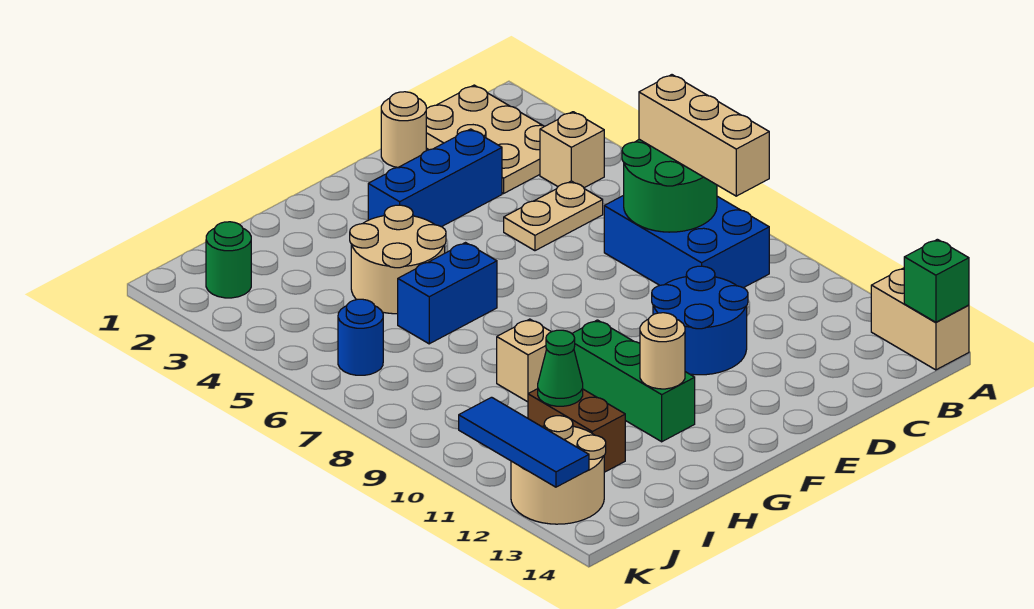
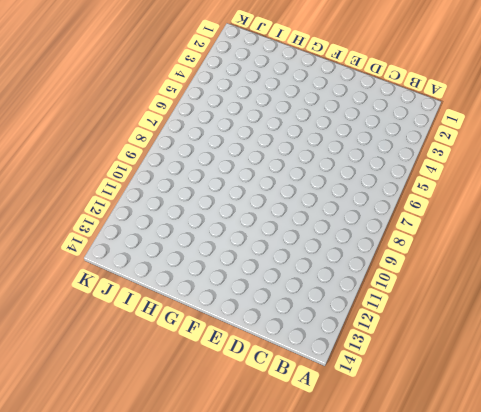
none -> tan brick A13:A14 level 1
none -> tan plate B1:C3 level 1
none -> tan brick B4 level 1

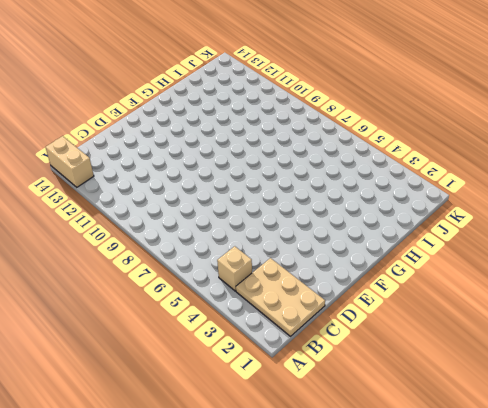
none -> blue brick B7:C9 level 1
none -> tan plate C5:D5 level 1
none -> tan round brick D1 level 1

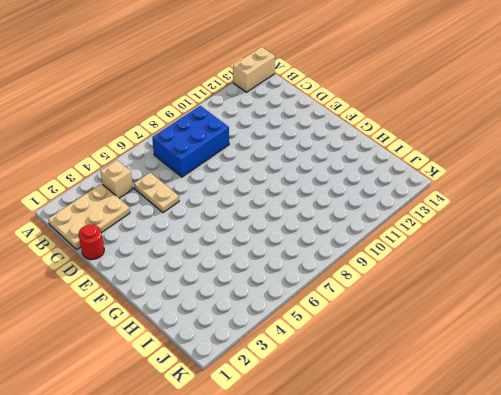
red round brick D1 level 1 -> tan round brick D1 level 1
none -> blue brick D3:F3 level 1
none -> blue round brick D10:E11 level 1
none -> tan round brick G4:H5 level 1

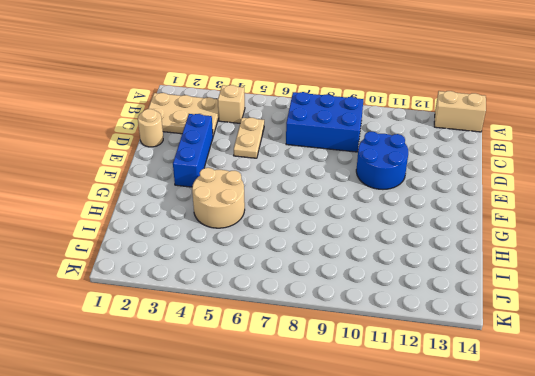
none -> blue brick G6:H6 level 1
none -> green brick G10:G12 level 1
none -> tan brick H9 level 1

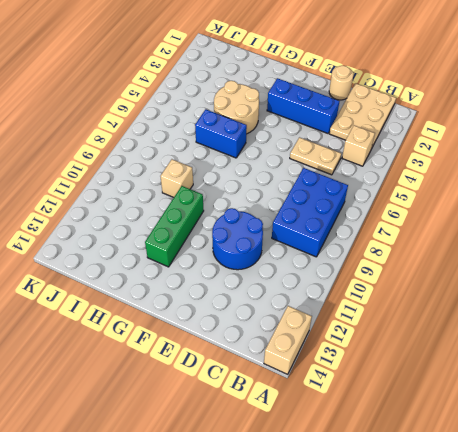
none -> brown brick I11:I12 level 1
none -> green round brick J2 level 1
none -> blue round brick J6 level 1

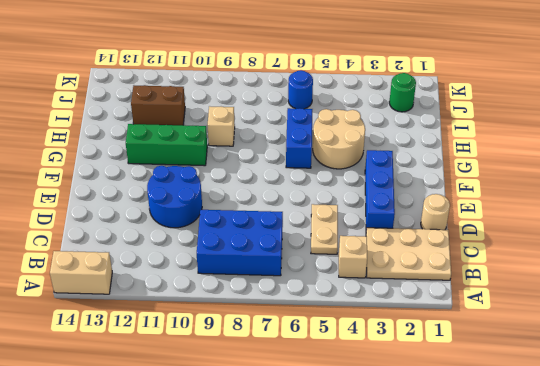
none -> tan round brick J12:K13 level 1
none -> green brick A14 level 2
none -> green round brick B7:C8 level 2

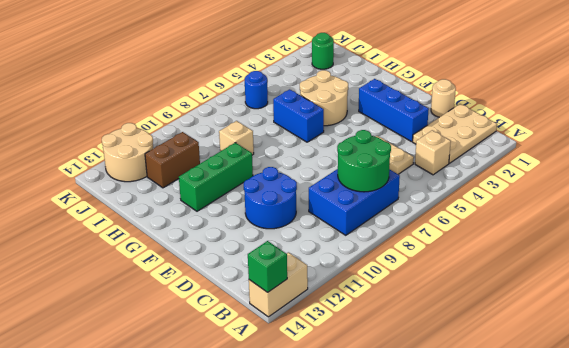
none -> tan round brick G12 level 2
none -> green cone I11 level 2
none -> blue tile K11:K13 level 2

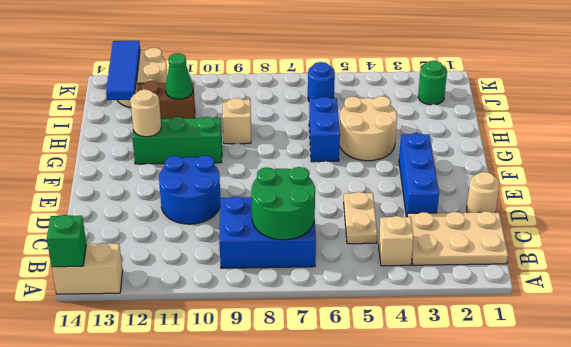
blue tile I13:K13 level 2 -> blue tile K11:K13 level 2
none -> tan brick B7:B9 level 3

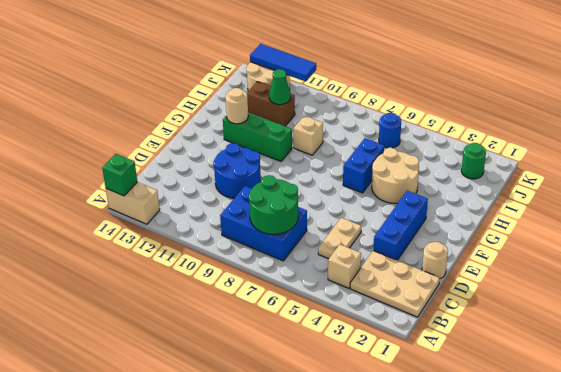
none -> tan brick B7:B9 level 3

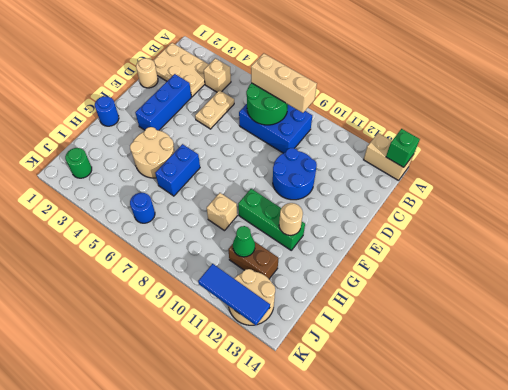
blue round brick G1 level 1 -> none

